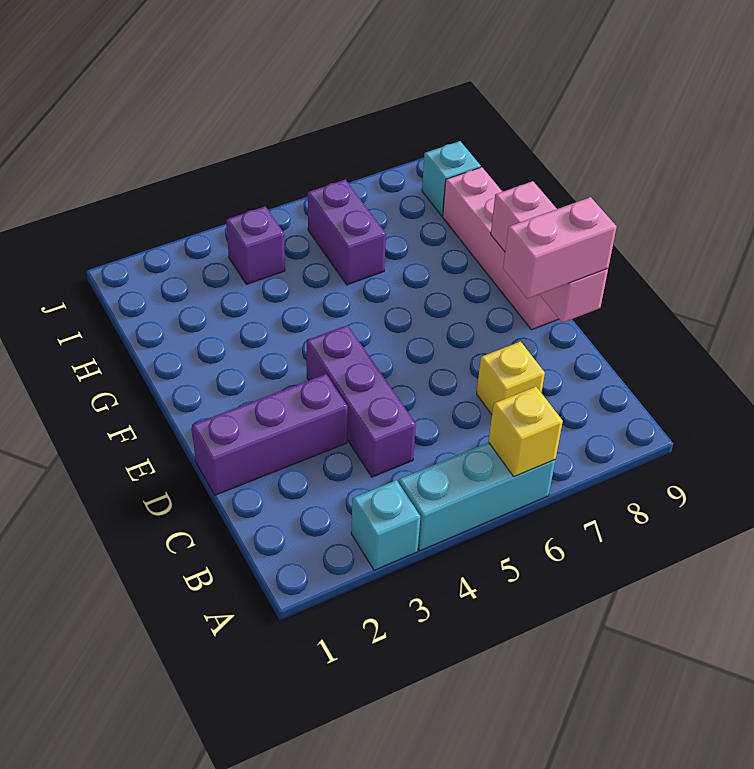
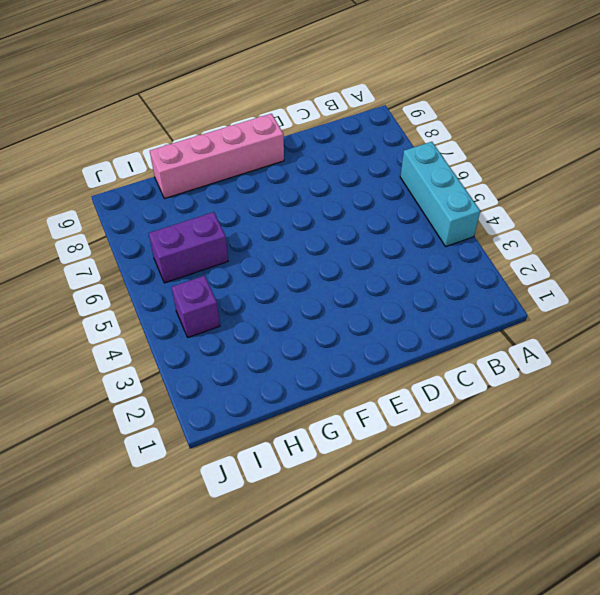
none -> cyan brick A3 level 1
none -> purple brick C4:E4 level 1
none -> yellow brick C7 level 1

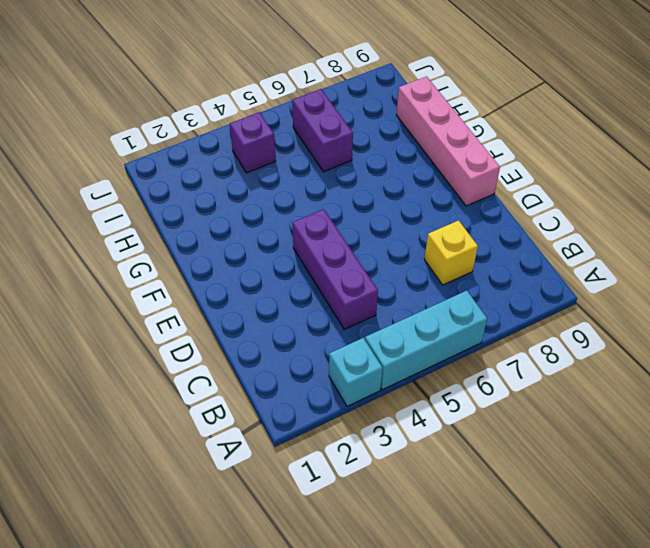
none -> purple brick D1:D3 level 1
none -> cyan brick I9 level 1
none -> yellow brick A6 level 2

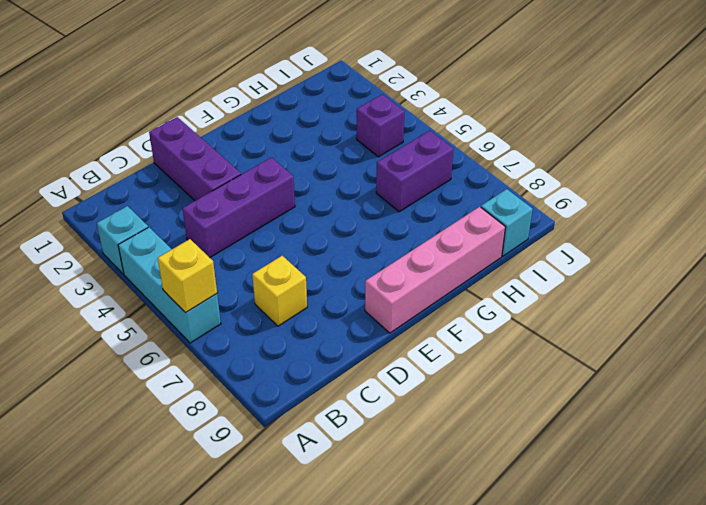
none -> pink brick D9:F9 level 2
none -> pink brick D8:D9 level 3

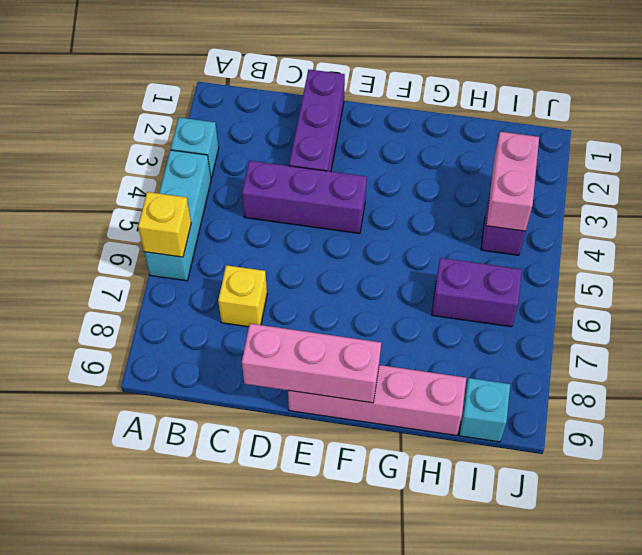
pink brick I3:I4 level 2 -> pink brick D8:D9 level 3

